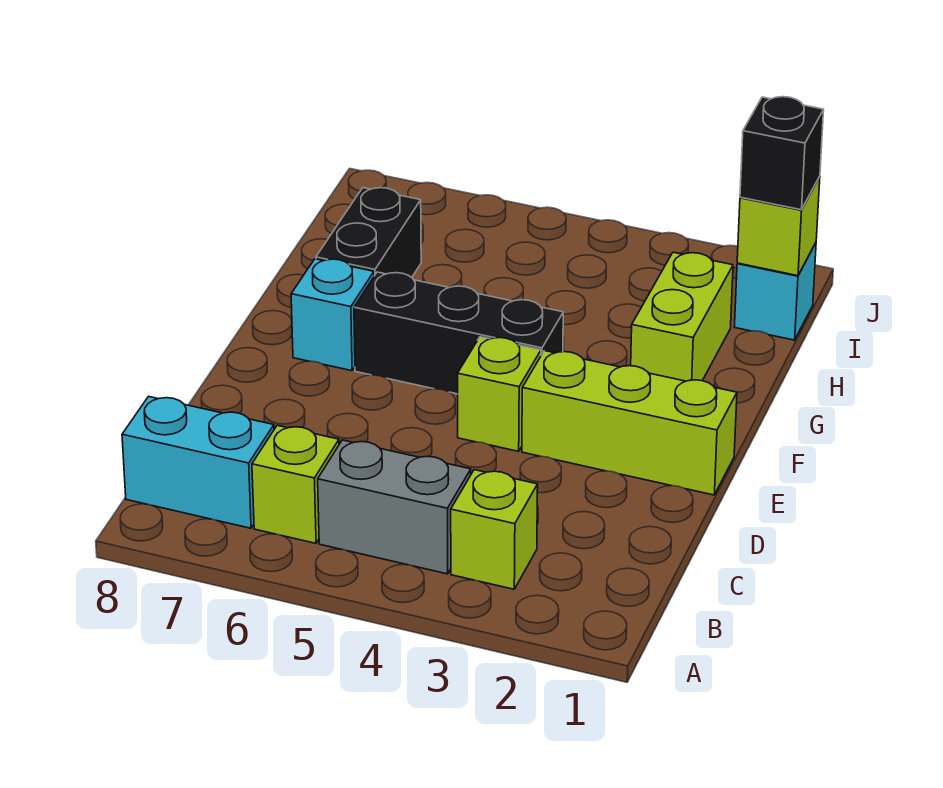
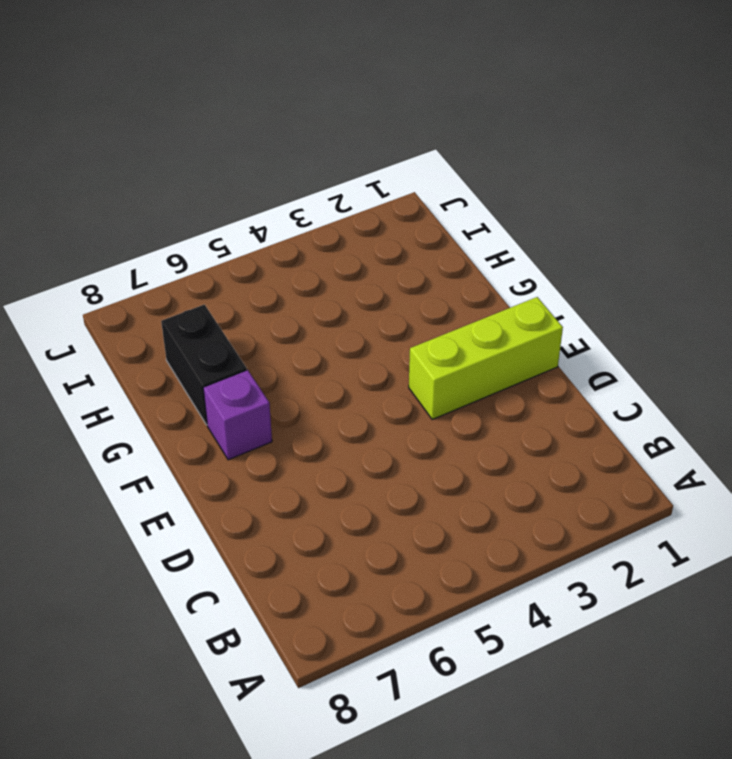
purple brick F7 level 1 -> cyan brick F7 level 1
none -> lime brick B3 level 1
none -> grey brick B4:B5 level 1
none -> lime brick B6 level 1

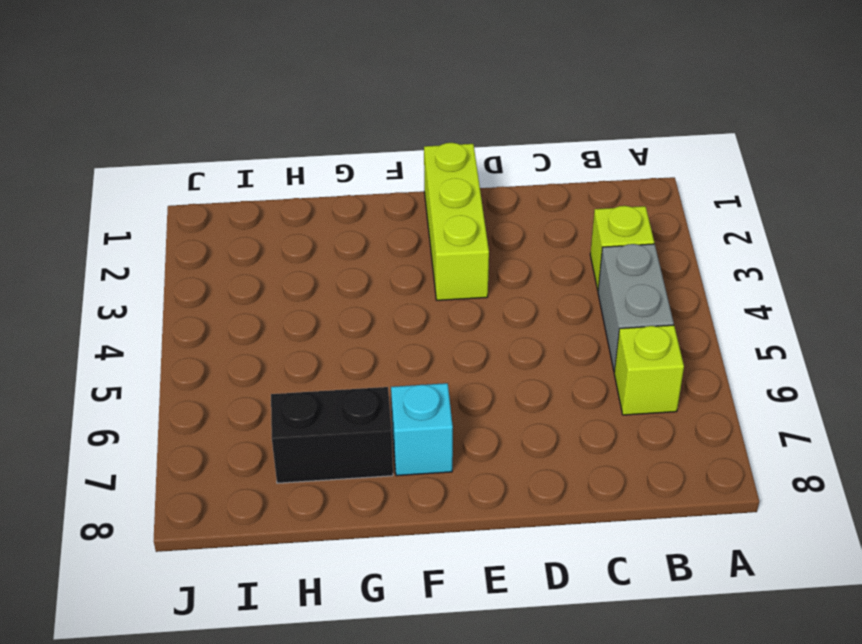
none -> cyan brick B7:B8 level 1
none -> lime brick E4 level 1
none -> black brick F4:F6 level 1

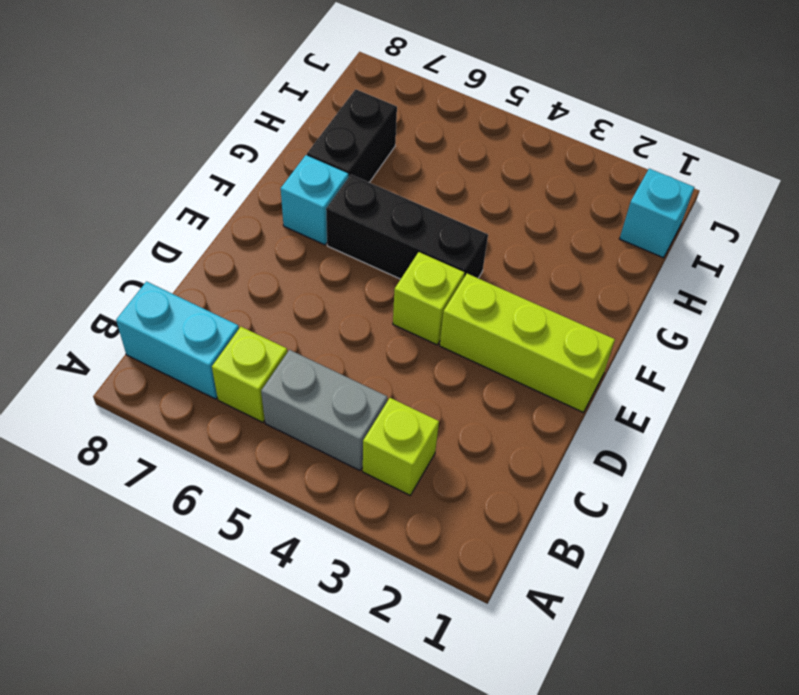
none -> lime brick G2:H2 level 1
none -> lime brick I1 level 2
none -> black brick I1 level 3

